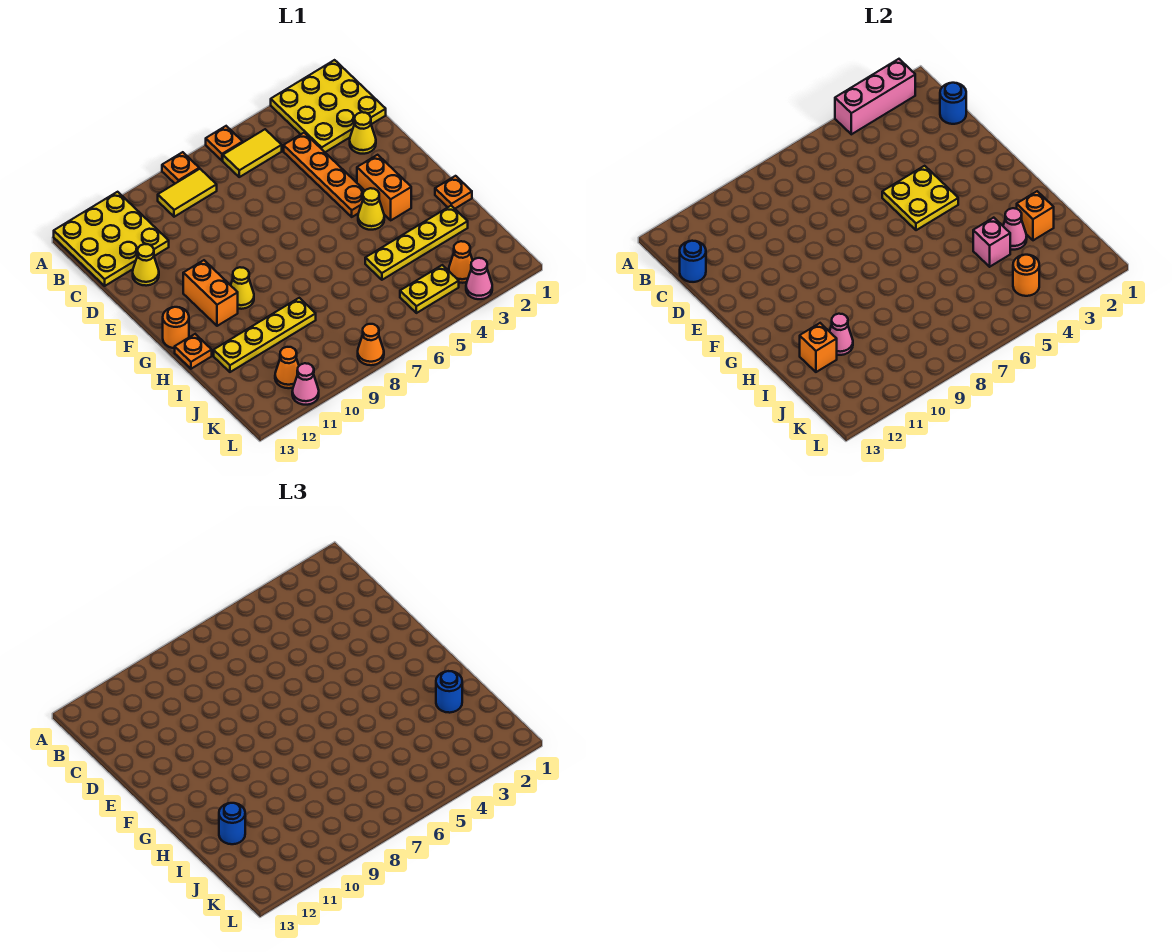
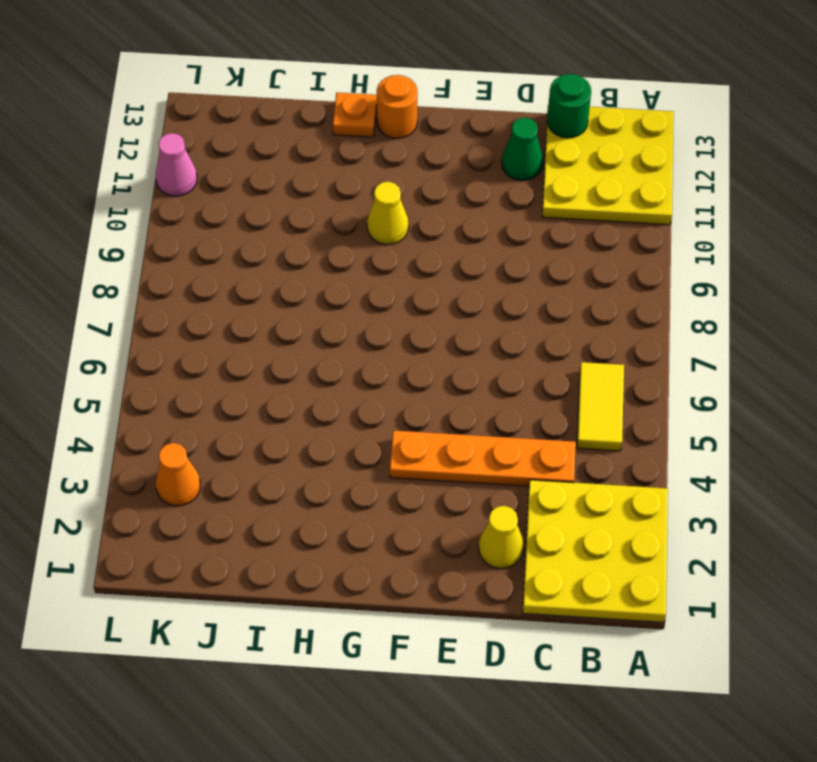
green round brick C13 level 2 -> blue round brick C13 level 2
green cone D12 level 1 -> yellow cone D12 level 1
none -> orange plate A6 level 1
none -> orange plate A8 level 1
none -> yellow tile B8:B9 level 1
none -> orange brick F3:G3 level 1

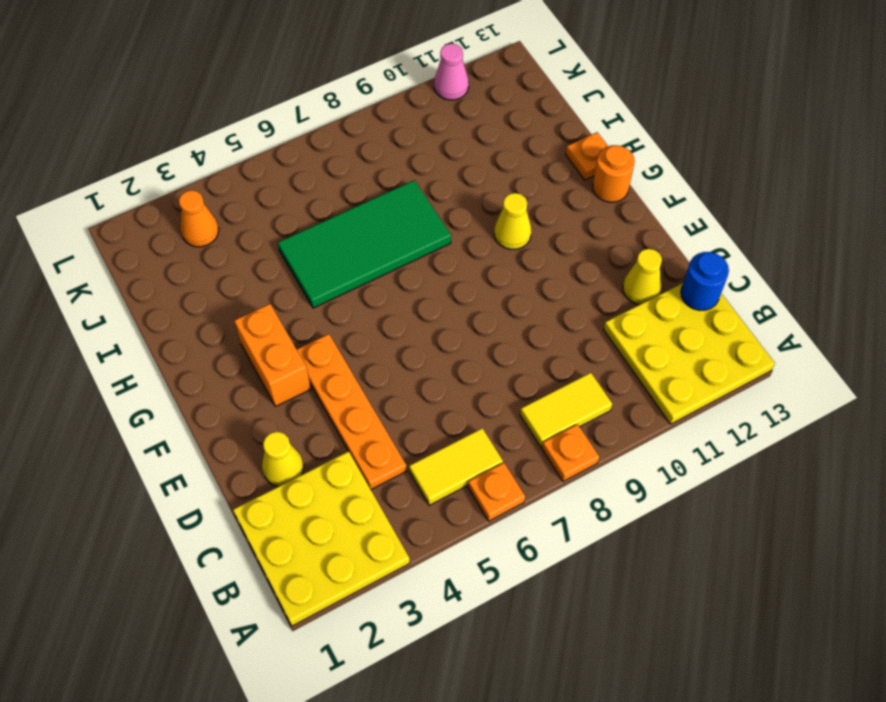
green tile H5:I8 level 1 -> yellow plate I2:I5 level 1
none -> orange brick F11:G11 level 1
none -> yellow cone G4 level 1
none -> orange plate H1 level 1
none -> yellow plate I9:I12 level 1

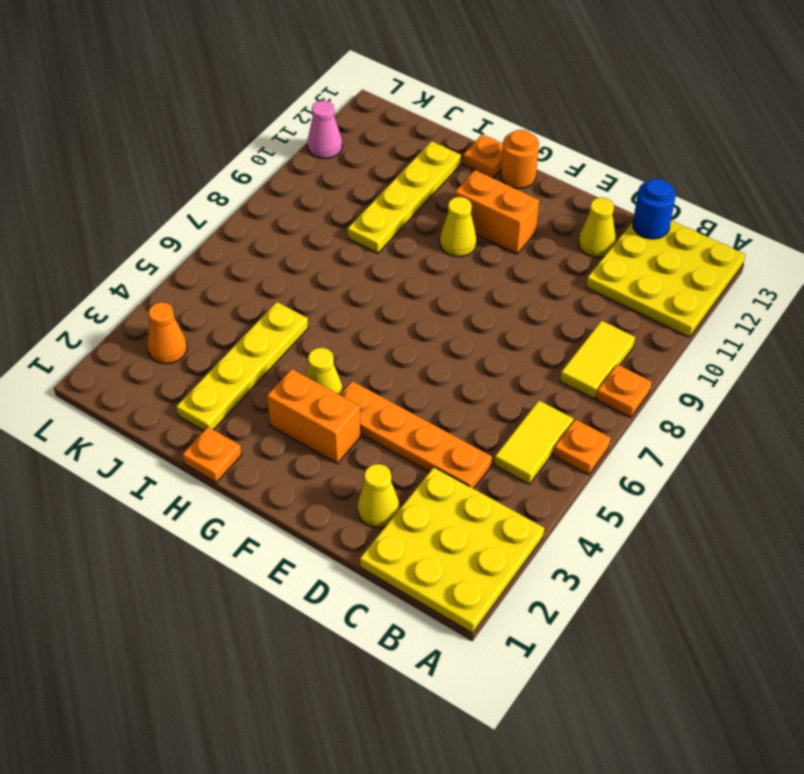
none -> yellow plate K4:K5 level 1
none -> orange cone K11 level 1
none -> pink cone L3 level 1
none -> orange cone L8 level 1

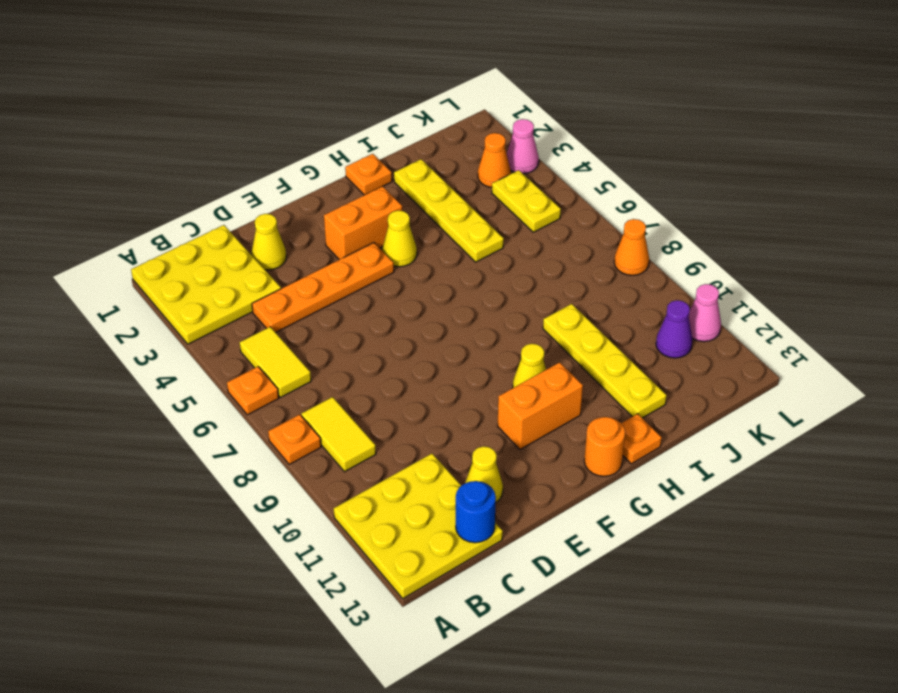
purple cone K11 level 1 -> orange cone K11 level 1
none -> pink brick A2:A4 level 2
none -> blue round brick C1 level 2
none -> yellow plate E4:F5 level 2
none -> orange brick I2 level 2

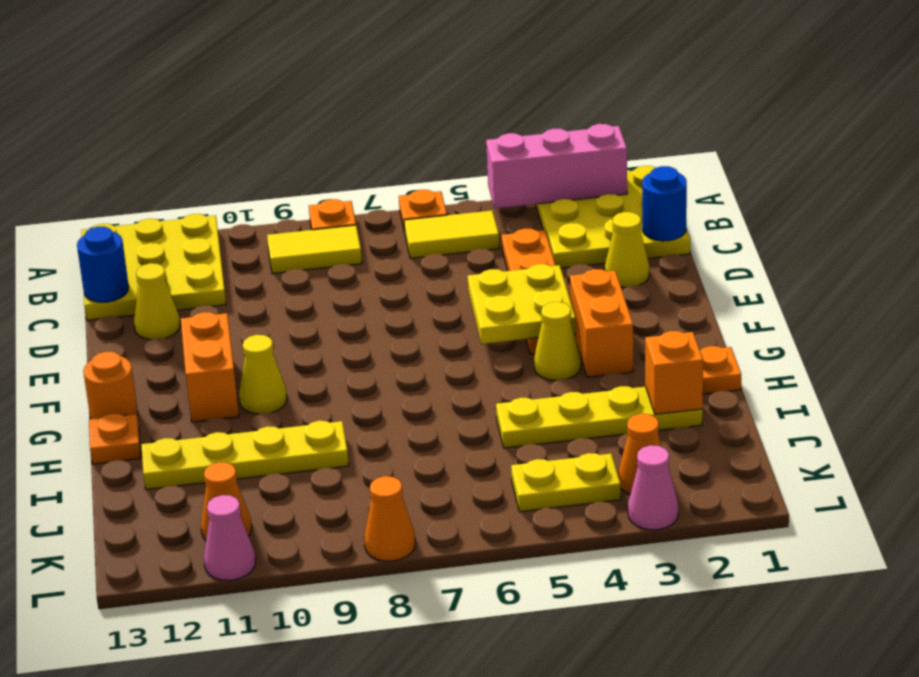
none -> pink cone I3 level 2
none -> pink brick I4 level 2
none -> pink cone I11 level 2
none -> orange brick I12 level 2

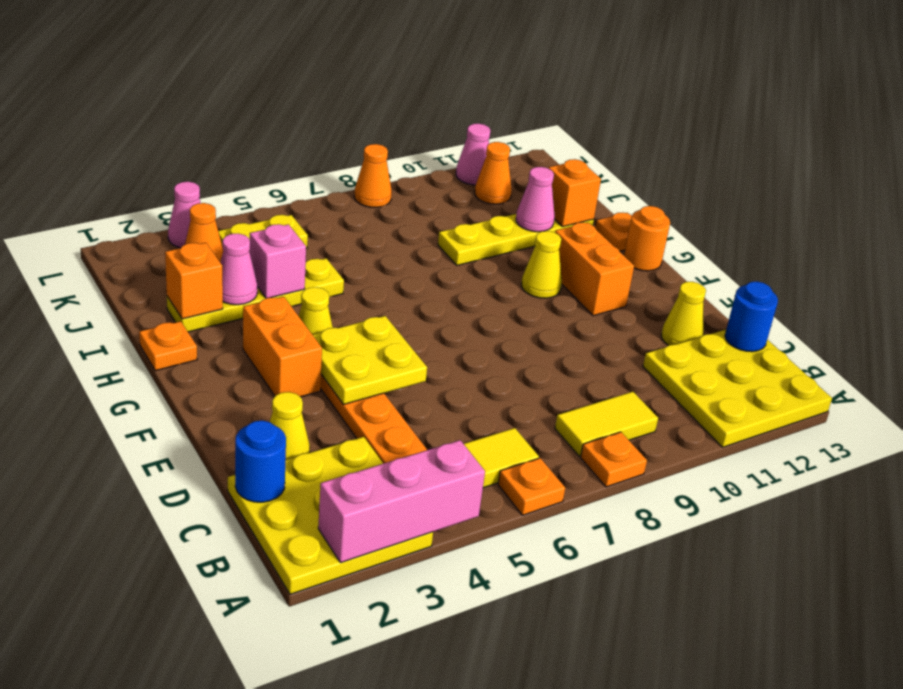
none -> orange round brick K4 level 2
none -> blue round brick I2 level 3
none -> blue round brick I12 level 3

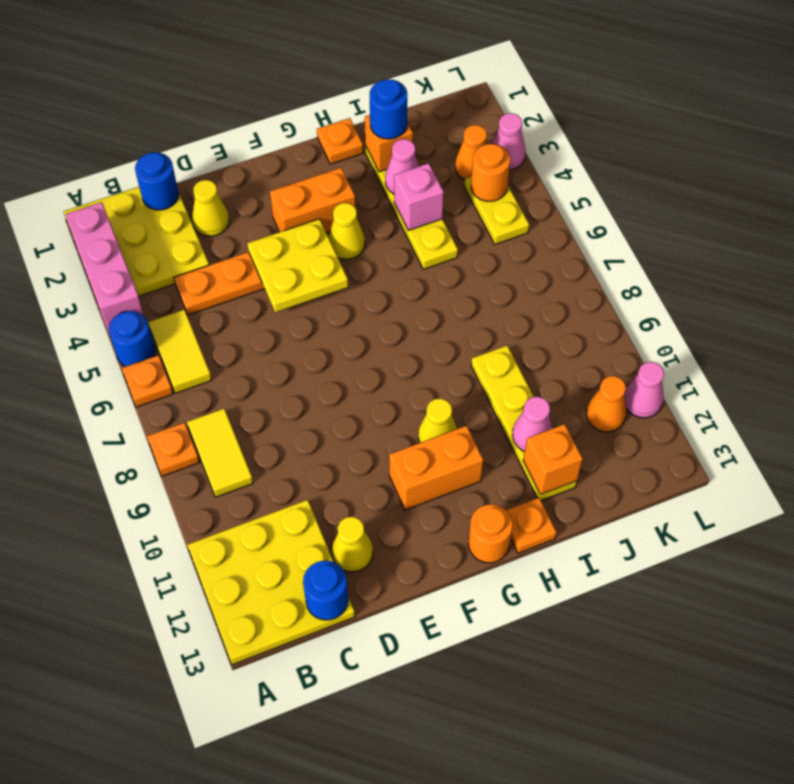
blue round brick A5 level 1 -> blue round brick I12 level 3
none -> orange cone L8 level 1

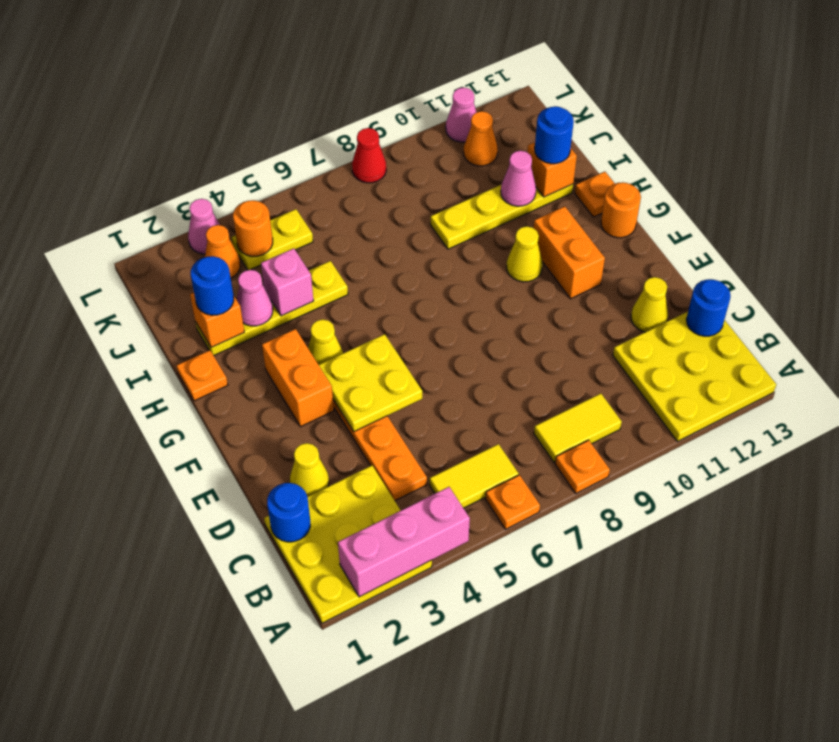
red cone L8 level 1 -> orange cone L8 level 1

